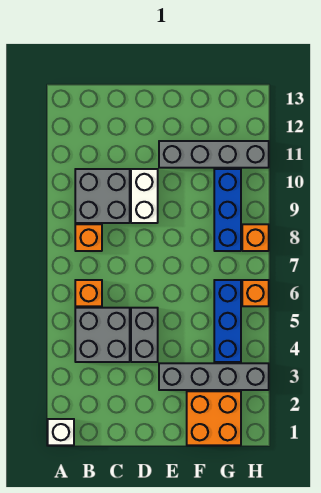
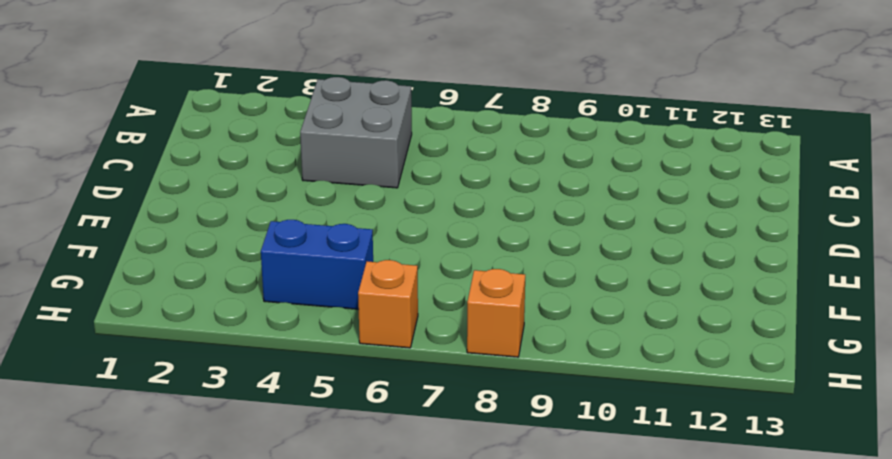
blue brick G4:G5 level 1 -> blue brick G4:G6 level 1
none -> white brick A1 level 1
none -> orange brick B6 level 1
none -> orange brick B8 level 1

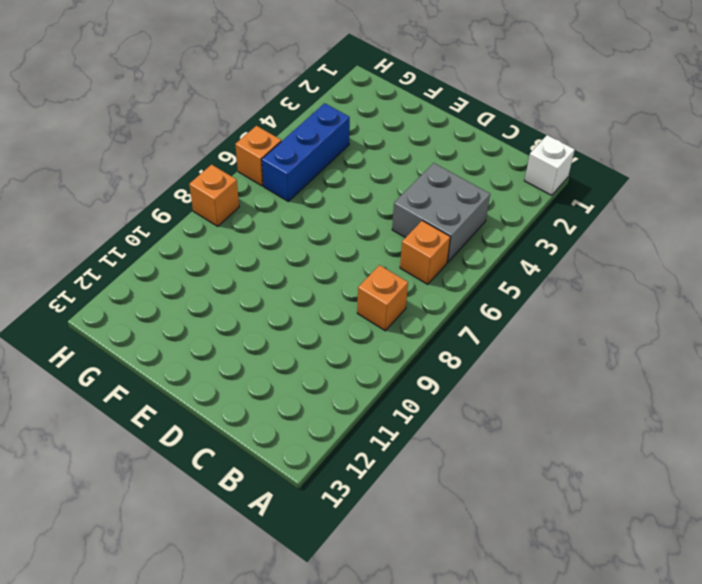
none -> grey brick B9:C10 level 1
none -> grey brick D4:D5 level 1
none -> white brick D9:D10 level 1

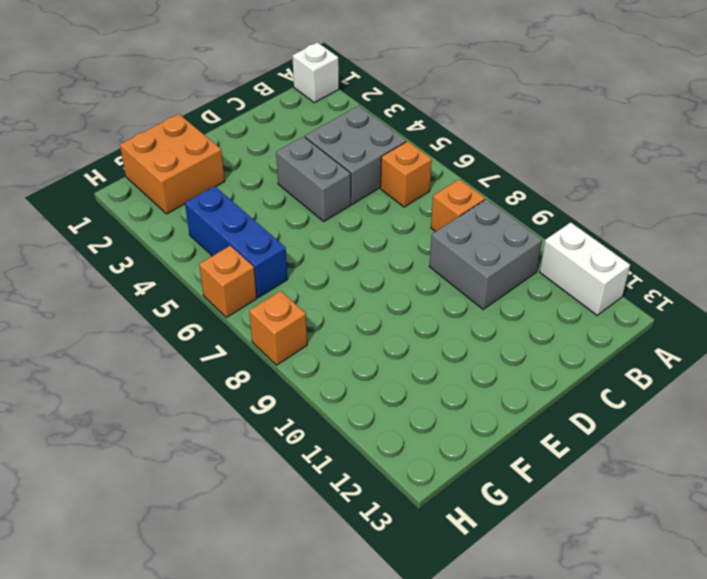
white brick A11:A12 level 1 -> white brick D9:D10 level 1
none -> grey brick E3:H3 level 1
none -> grey brick E11:H11 level 1
none -> blue brick G8:G10 level 1

